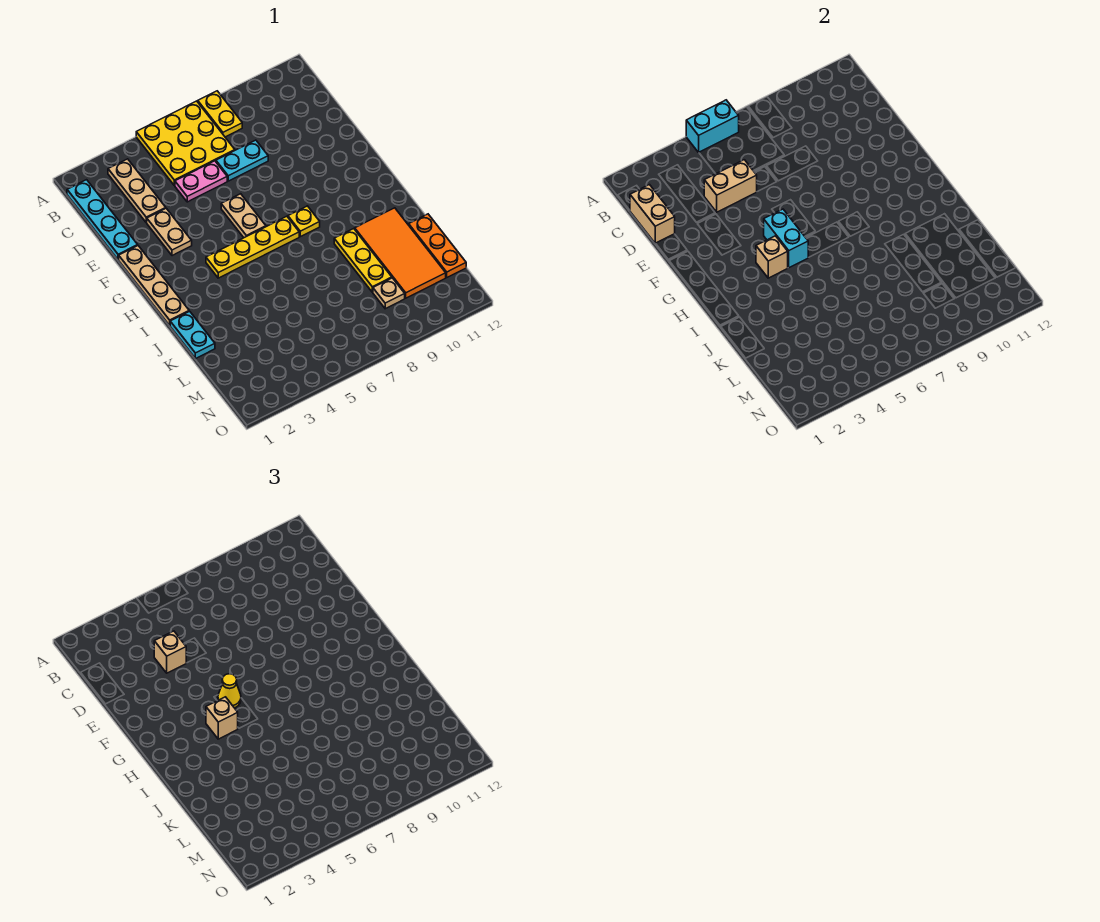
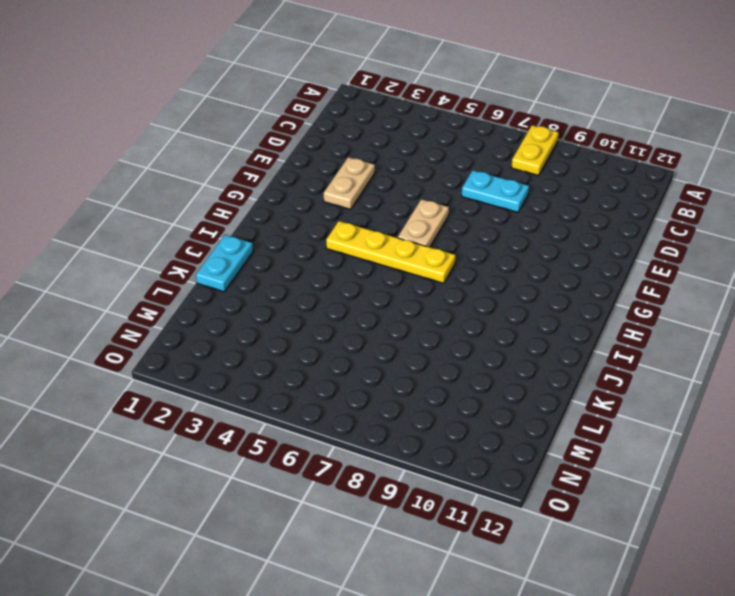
none -> yellow plate A5:C7 level 1
none -> cyan plate B1:E1 level 1
none -> tan plate B3:D3 level 1

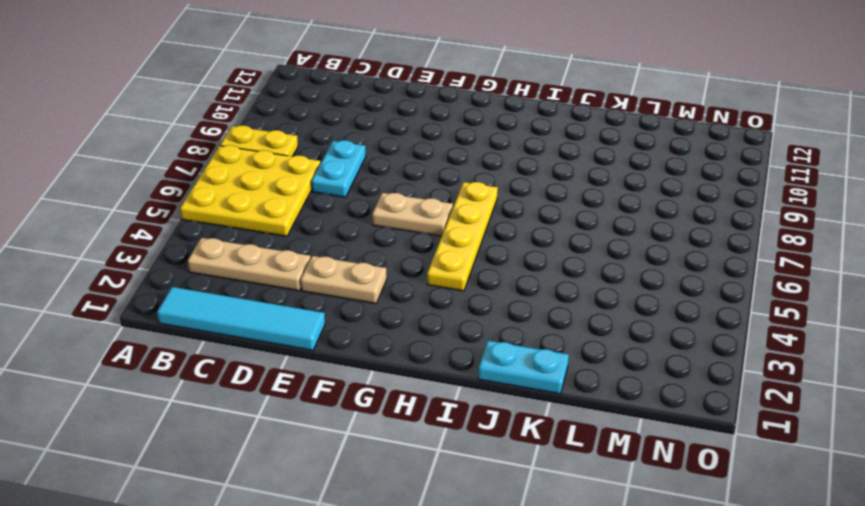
cyan tile B1:E1 level 1 -> cyan plate B1:E1 level 1
none -> pink plate D5:D6 level 1
none -> tan plate F1:I1 level 1
none -> yellow plate H8 level 1

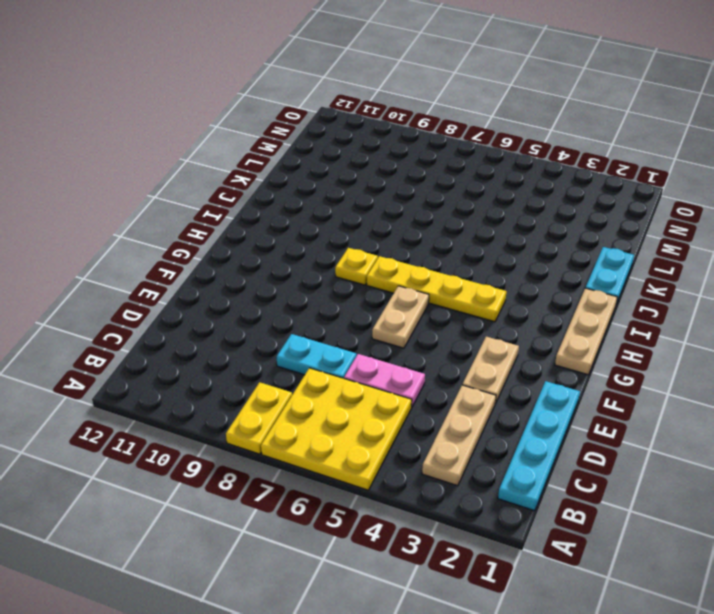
tan plate G1:I1 level 1 -> tan plate F1:I1 level 1
none -> yellow plate J9:L9 level 1
none -> orange tile J10:M11 level 1
none -> orange plate K12:M12 level 1

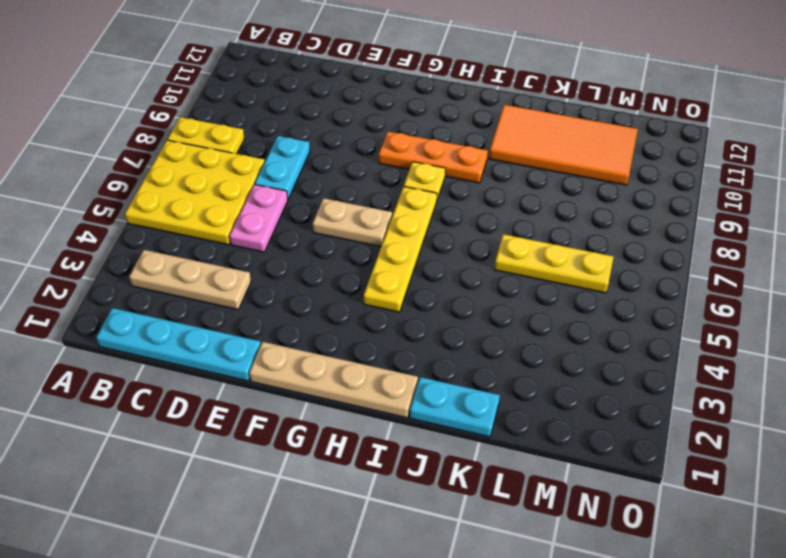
orange plate G9:I9 level 1 -> orange plate K12:M12 level 1
yellow plate K6:M6 level 1 -> yellow plate J9:L9 level 1
none -> tan plate E3:F3 level 1
none -> tan plate M9 level 1
none -> cyan brick A5:A6 level 2

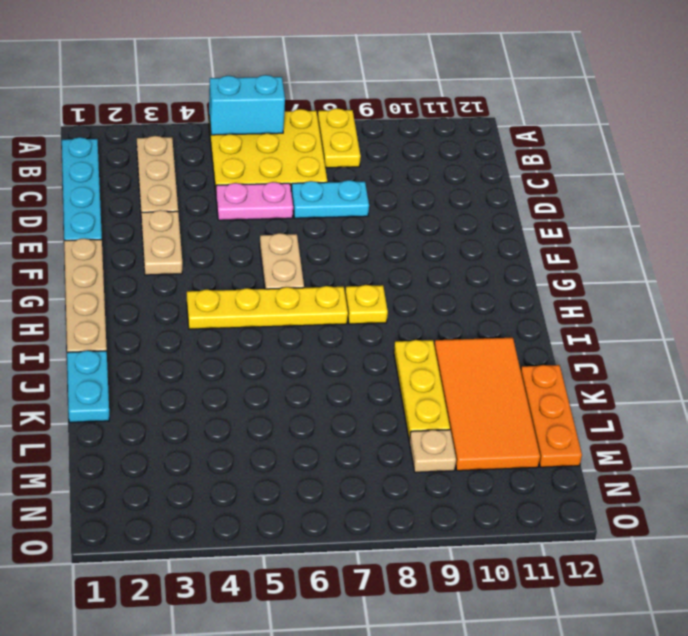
none -> tan brick C1:D1 level 2
none -> tan brick D4:D5 level 2
none -> cyan brick G5:H5 level 2

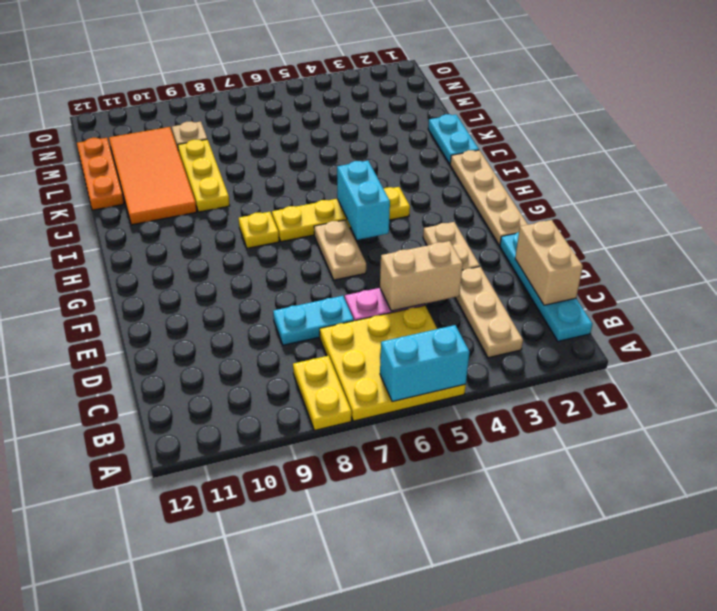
none -> tan brick H4 level 2
none -> tan brick D4 level 3
none -> yellow cone G5 level 3

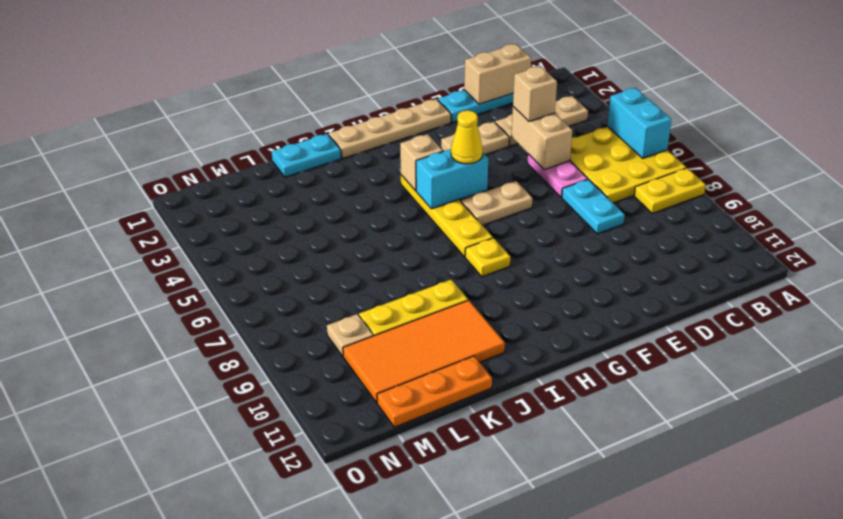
none -> tan brick H4 level 3

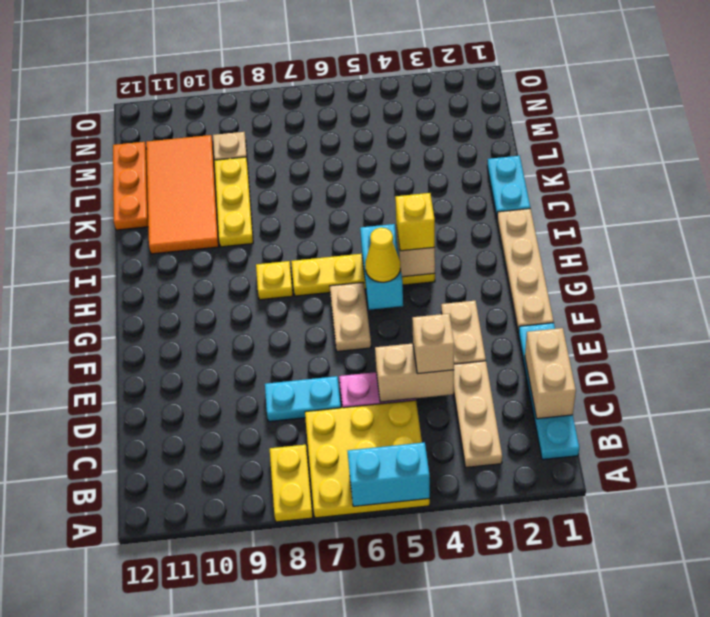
yellow brick H4 level 3 -> tan brick H4 level 3

